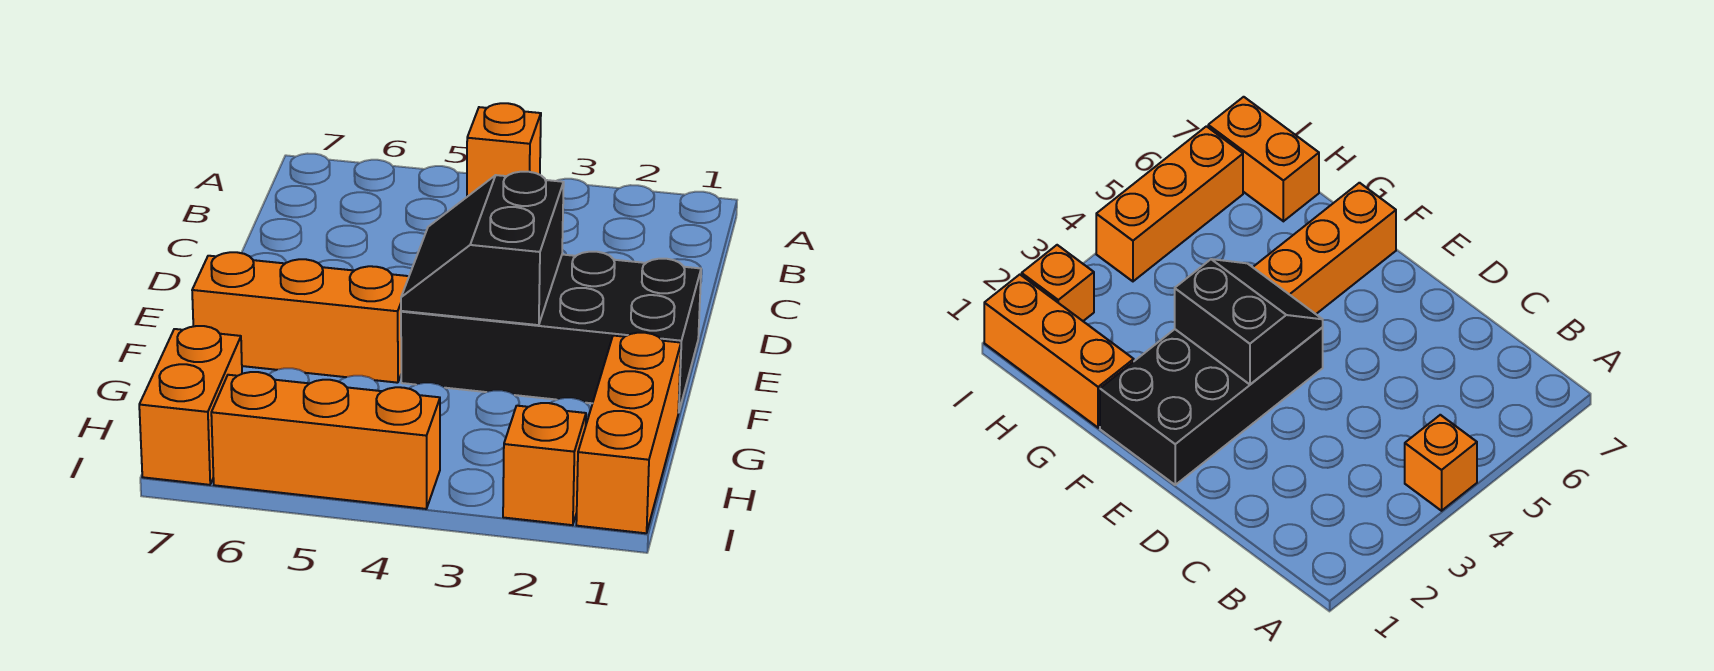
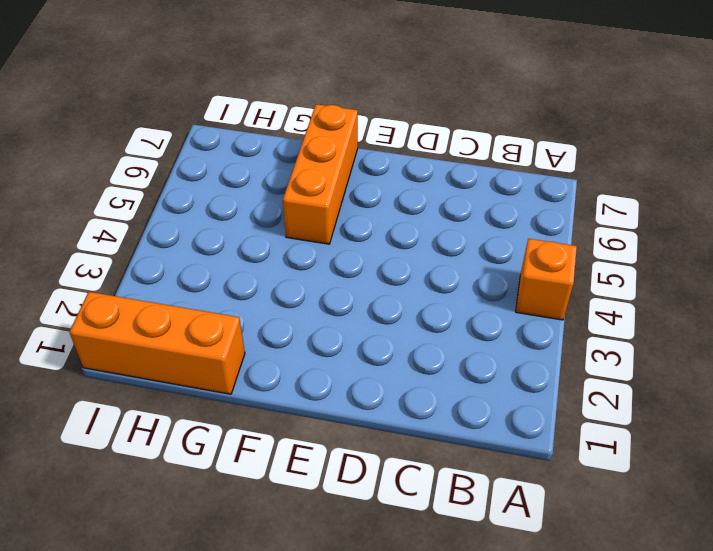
none -> black brick E1:F4 level 1
none -> orange brick H7:I7 level 1

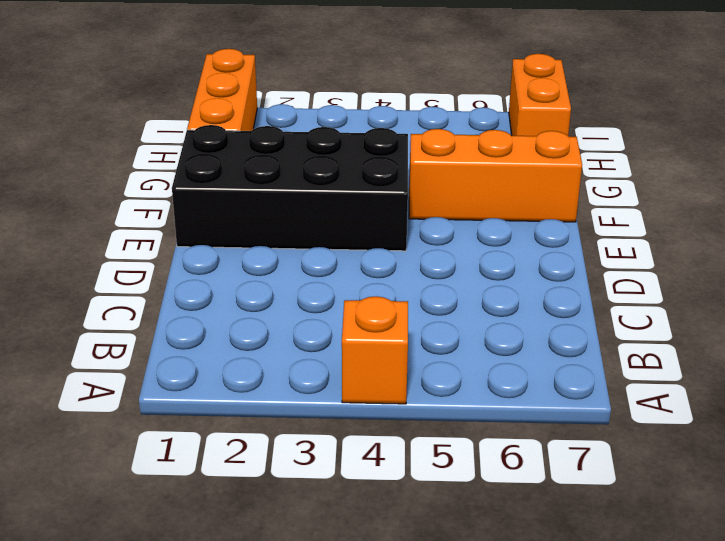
none -> orange brick I2 level 1
none -> orange brick I4:I6 level 1

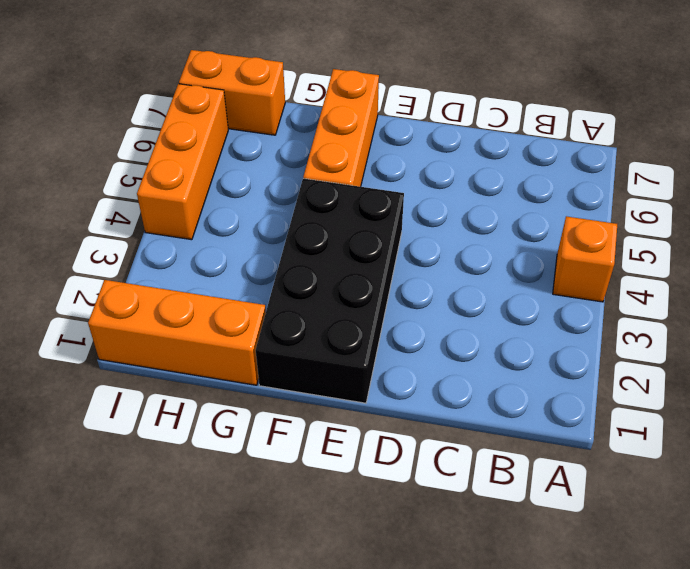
none -> orange brick I2 level 1
none -> black slope E3:F4 level 2 top 3

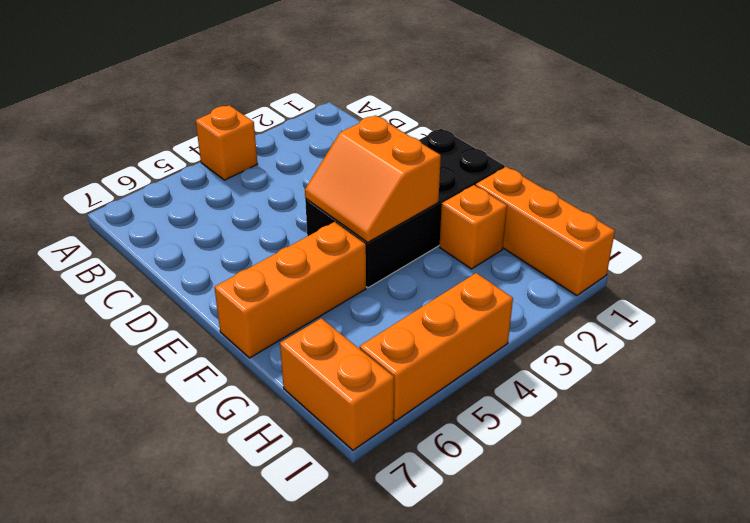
orange slope E3:F4 level 2 top 3 -> black slope E3:F4 level 2 top 3
orange brick G2 level 1 -> orange brick I2 level 1

